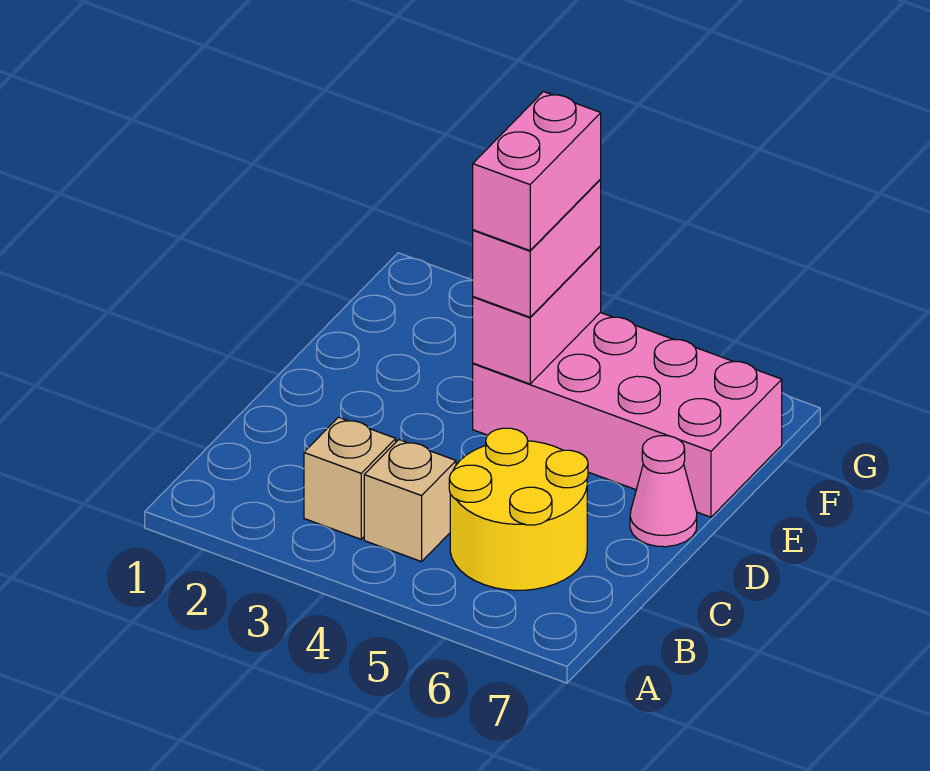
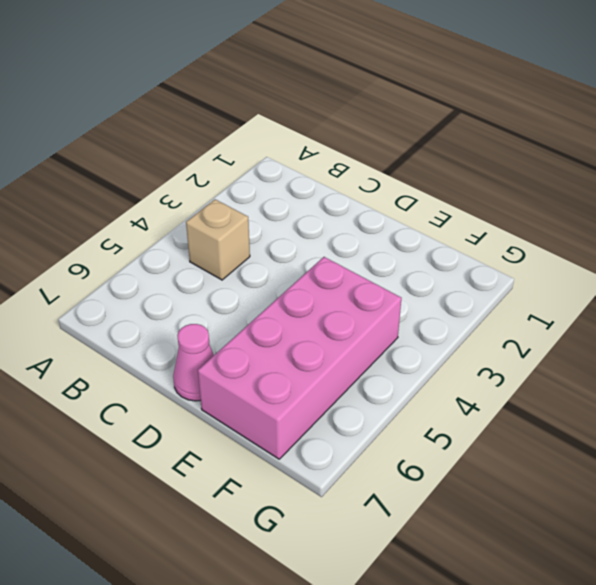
none -> tan brick B3 level 1
none -> yellow round brick B5:C6 level 1

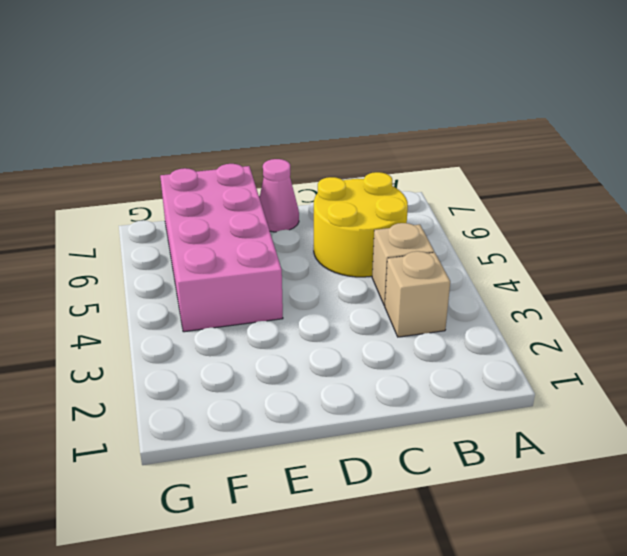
none -> pink brick E4:F4 level 2
none -> pink brick E4:F4 level 3

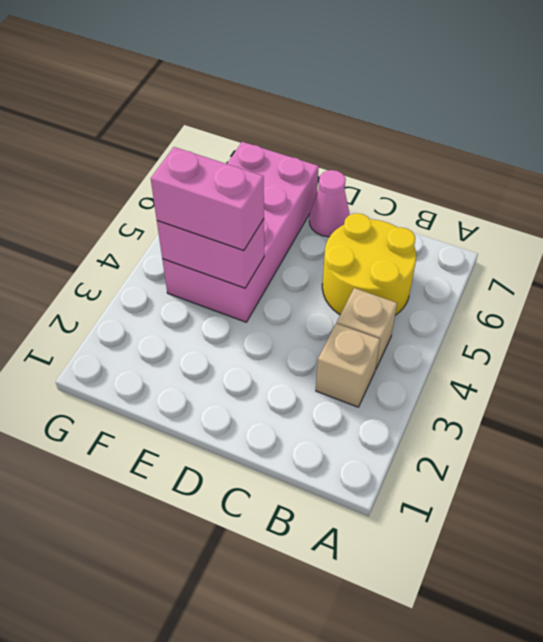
none -> pink brick E4:F4 level 4

